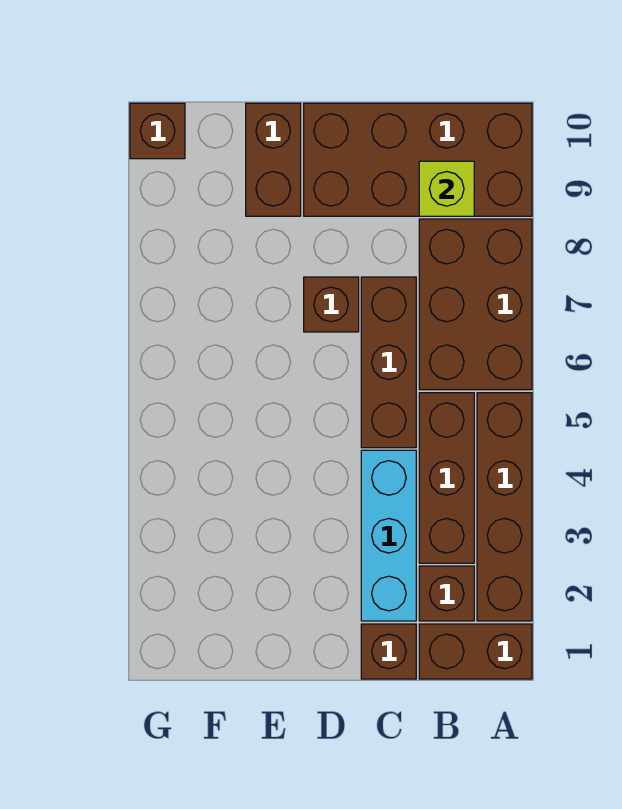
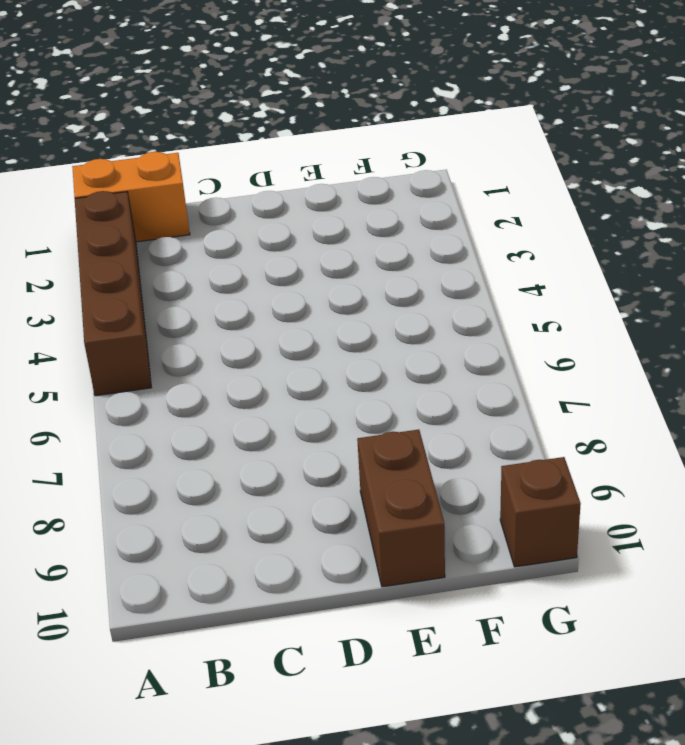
orange brick A1:B1 level 1 -> brown brick A1:B1 level 1
none -> brown brick A6:B8 level 1
none -> brown brick A9:D10 level 1
none -> brown brick B2 level 1

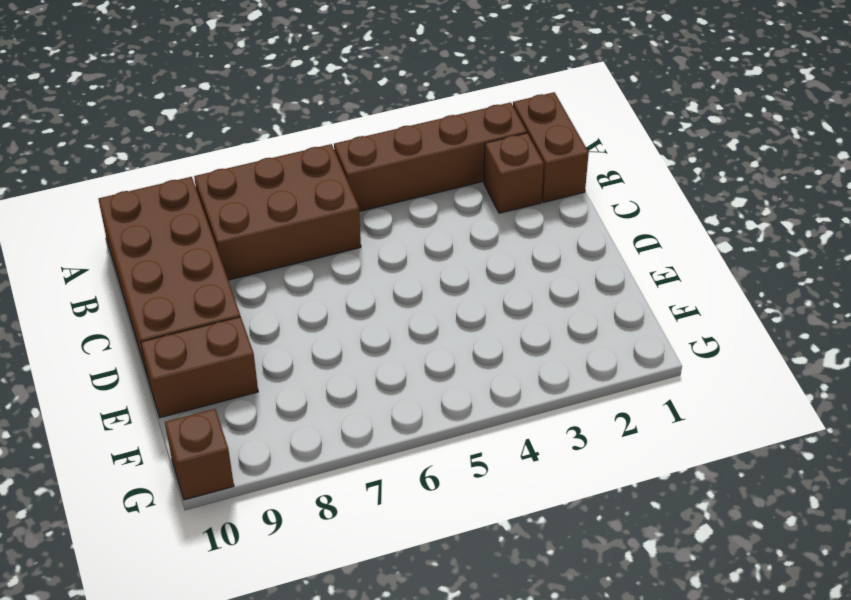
none -> brown brick B3:B5 level 1
none -> brown brick C1 level 1
none -> cyan brick C2:C4 level 1

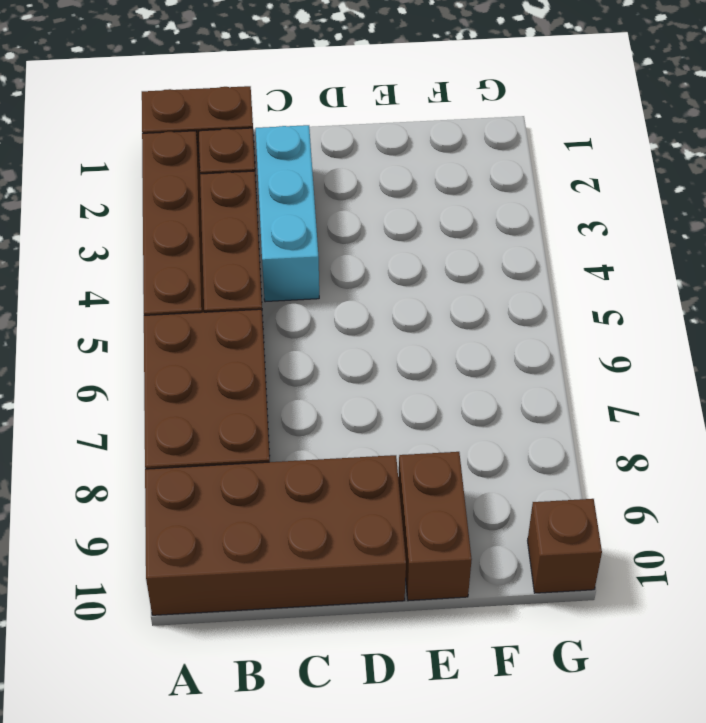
none -> brown brick C1 level 1
none -> brown brick C5:C7 level 1
none -> brown brick D7 level 1

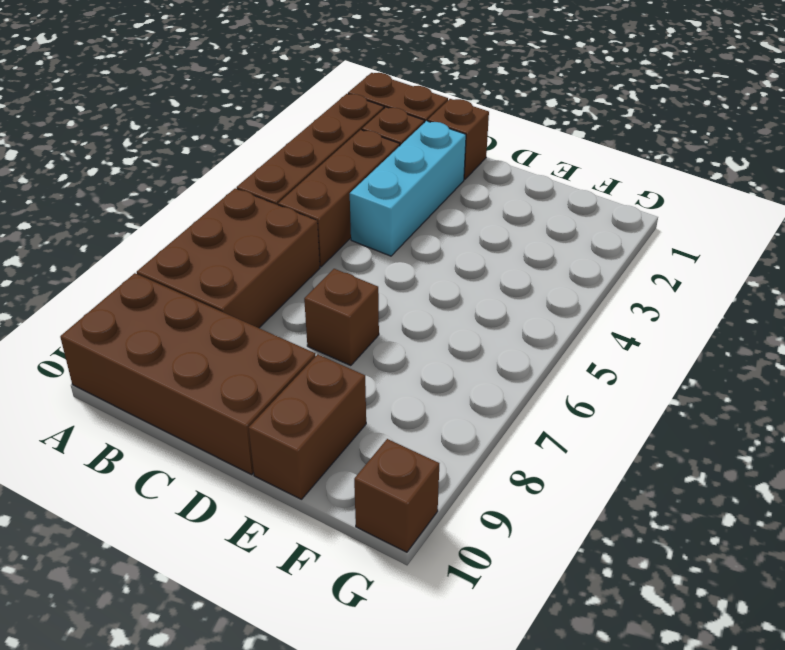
none -> brown brick C5:C7 level 1
none -> lime brick B9 level 2

